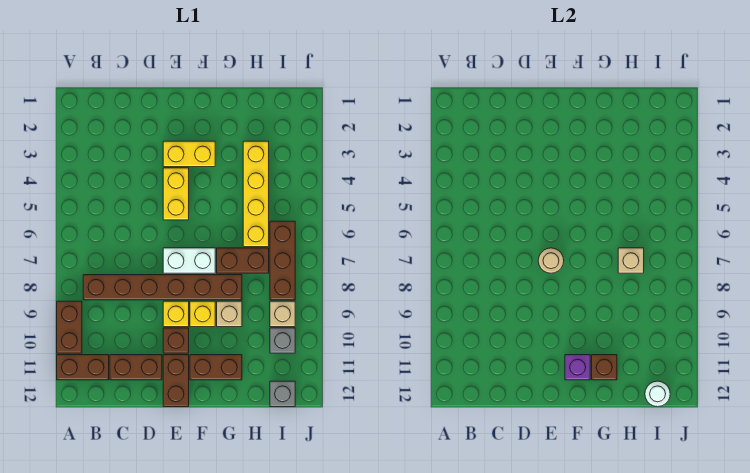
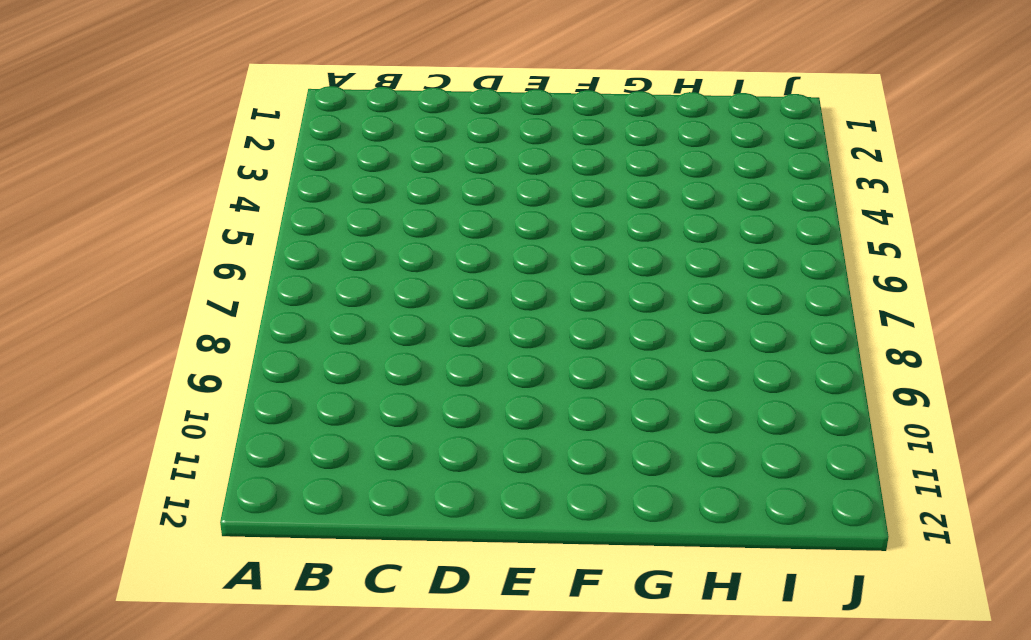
none -> brown brick A9:A10 level 1
none -> brown brick A11:B11 level 1
none -> brown brick B8:G8 level 1

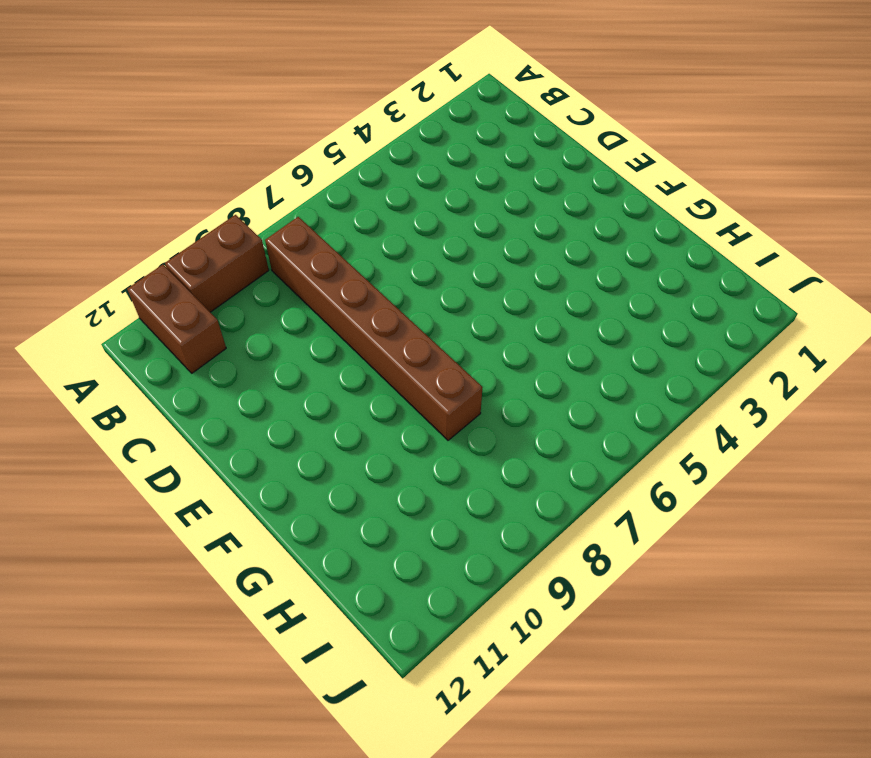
none -> brown brick C11:D11 level 1
none -> yellow brick E3:F3 level 1
none -> yellow brick E4:E5 level 1

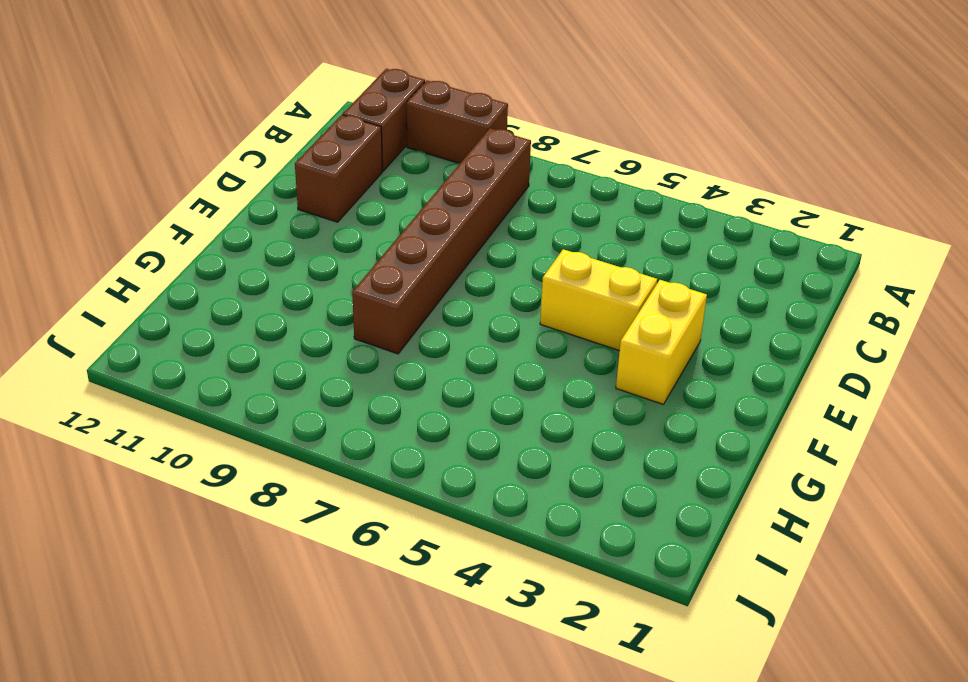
none -> white brick E7:F7 level 1
none -> yellow brick E9 level 1
none -> brown brick E10 level 1

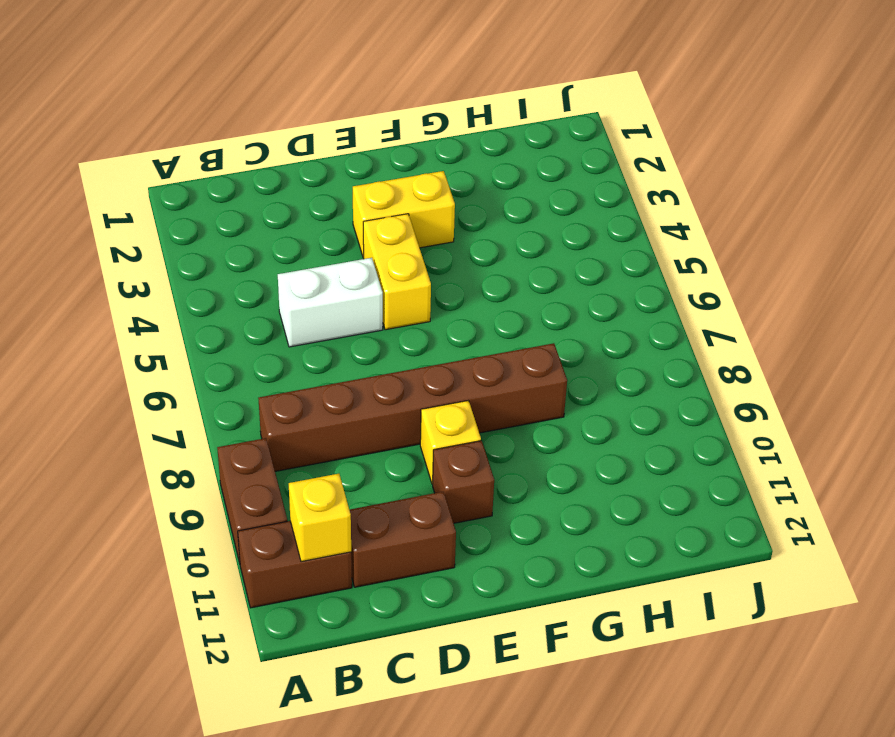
yellow brick B11 level 2 -> yellow brick F9 level 1
white brick C5:D5 level 1 -> white brick E7:F7 level 1
none -> brown brick E11:E12 level 1
none -> brown brick F11:G11 level 1
none -> brown brick G7:H7 level 1

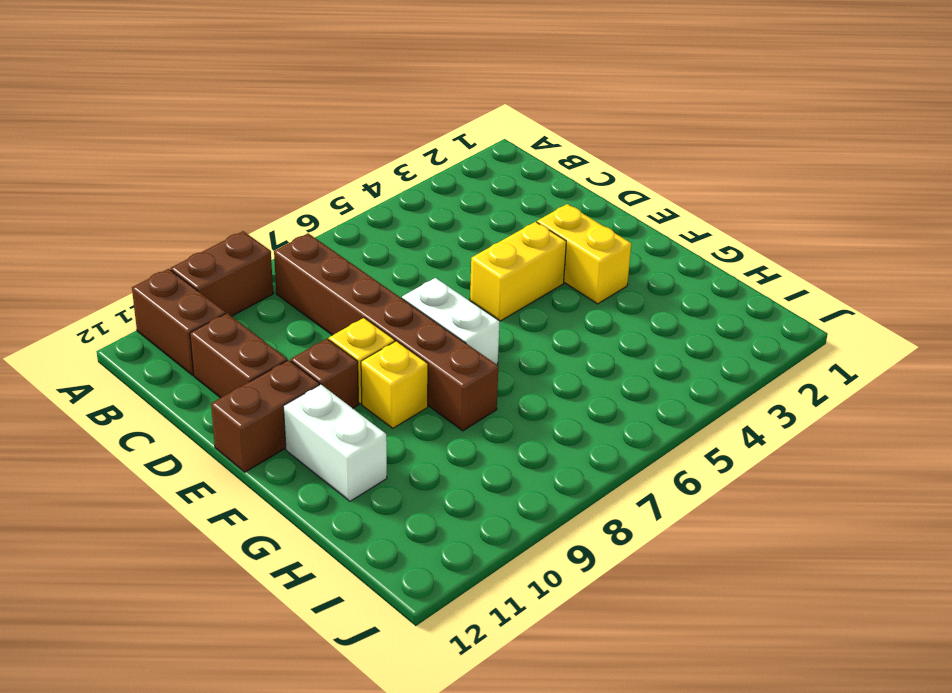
white brick F11:G11 level 1 -> brown brick F11:G11 level 1
none -> brown brick G7:H7 level 1
none -> tan brick G9 level 1
none -> yellow brick H3:H6 level 1

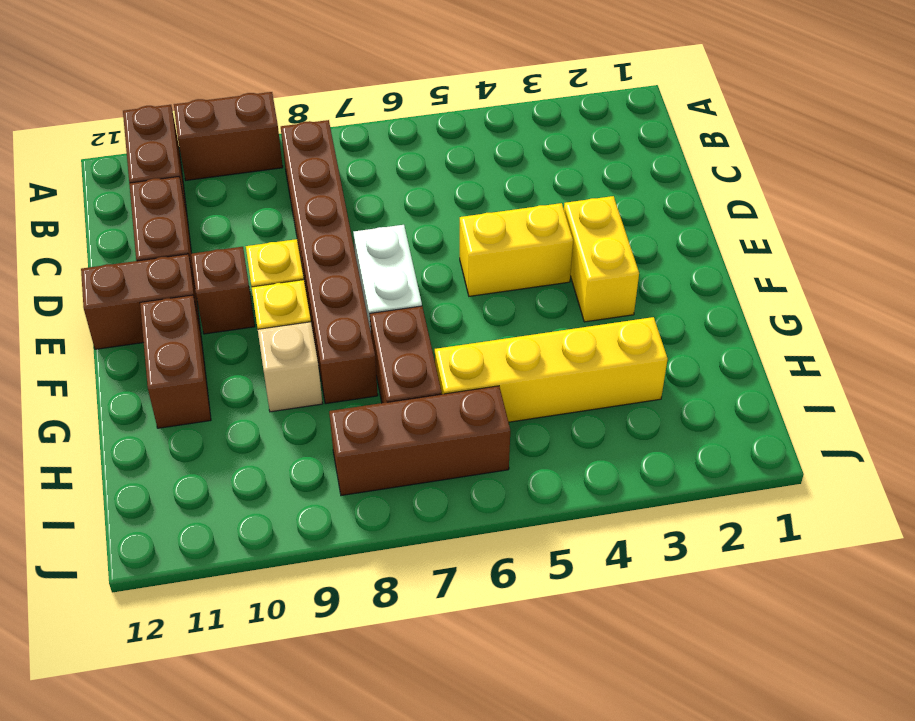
none -> tan brick I9 level 1
none -> grey brick I10 level 1
none -> grey brick I12 level 1

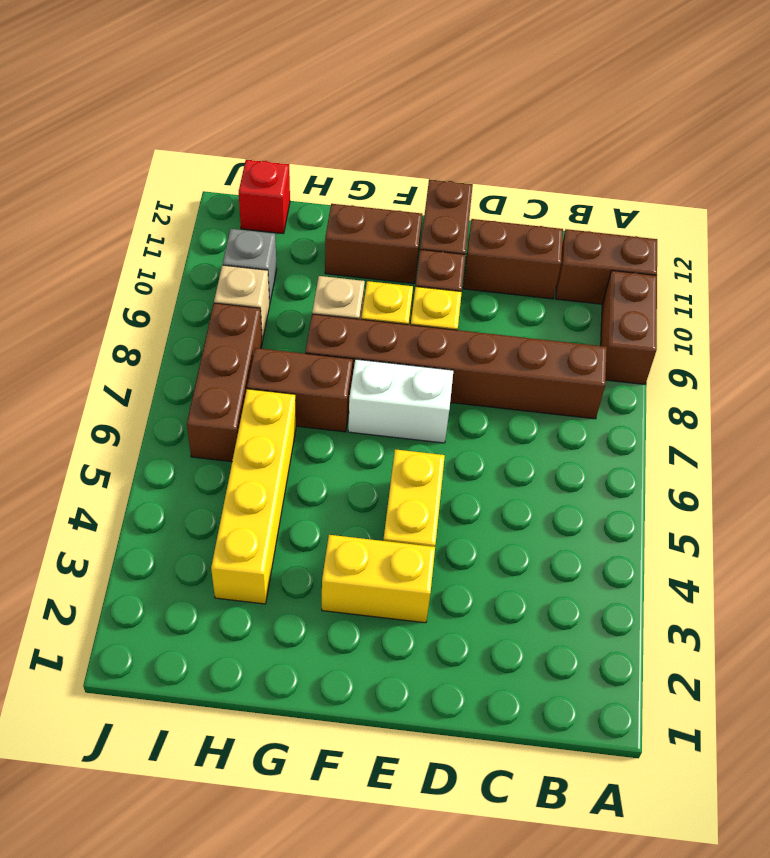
red brick I12 level 1 -> grey brick I12 level 1
none -> tan round brick E7 level 2
none -> purple brick F11 level 2
none -> brown brick G11 level 2

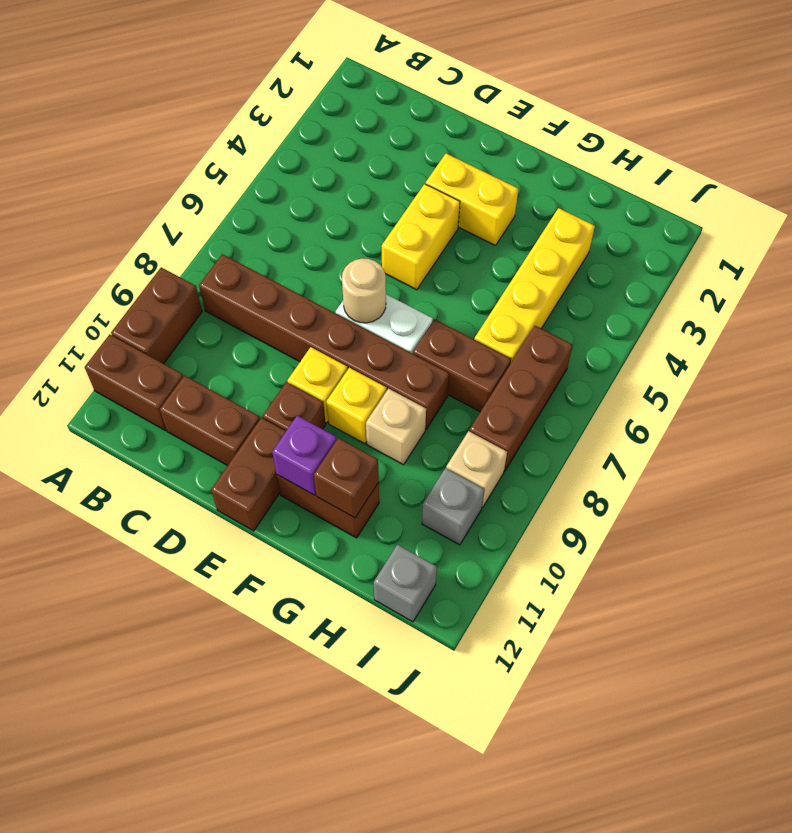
none -> tan brick H7 level 2
none -> white round brick I12 level 2

